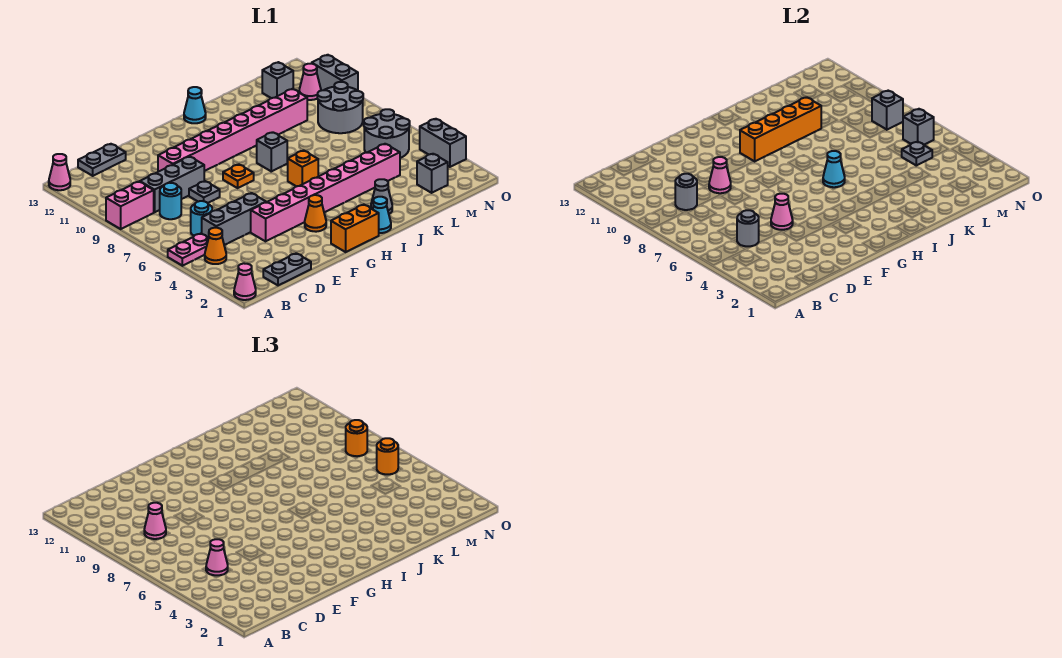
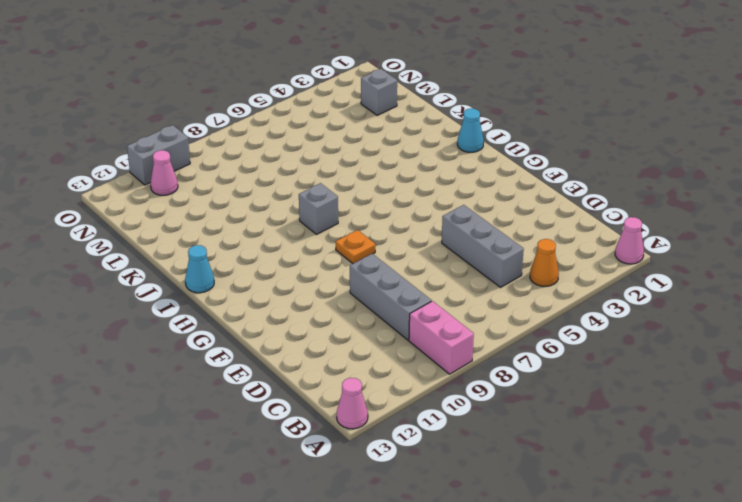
none -> pink plate A5:B5 level 1
none -> grey plate C1:D1 level 1
none -> cyan round brick C6 level 1
none -> cyan round brick C8 level 1

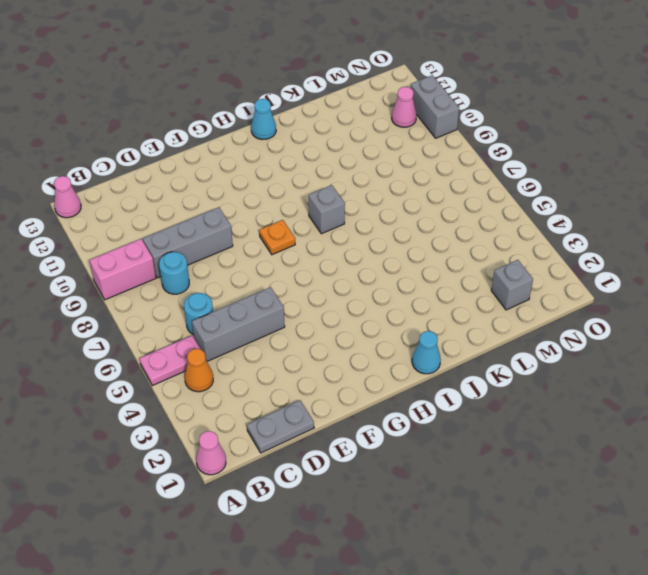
none -> grey plate C13:D13 level 1
none -> pink brick E4:L4 level 1
none -> grey plate E8 level 1
none -> pink brick E10:L10 level 1

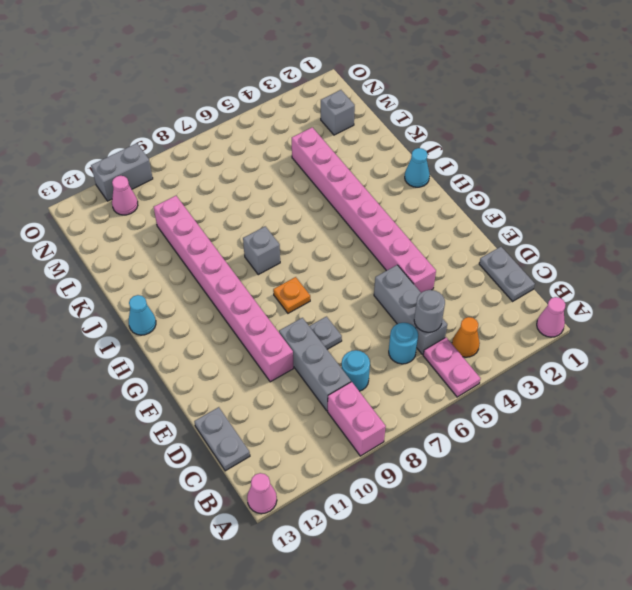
none -> orange brick G1:H1 level 1
none -> orange cone G3 level 1
none -> orange brick I6 level 1
none -> grey cone J2 level 1

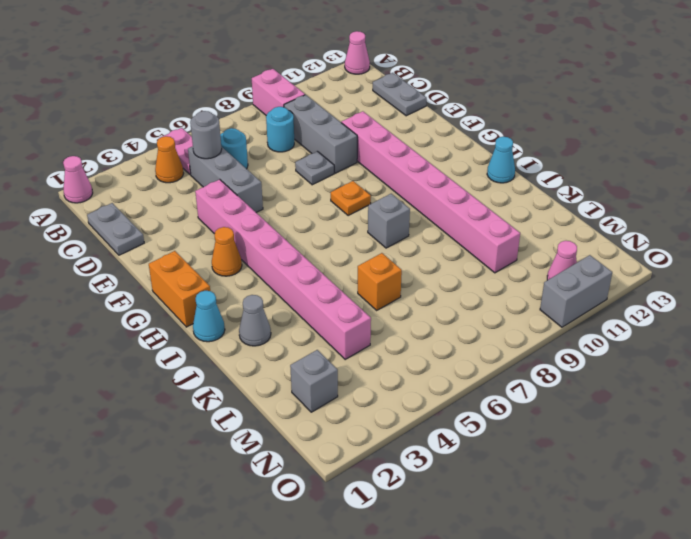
orange brick K6 level 1 -> orange brick I6 level 1
none -> grey round brick M5:N6 level 1
none -> grey round brick M8:N9 level 1
none -> grey brick M12 level 1
none -> grey brick O3:O4 level 1

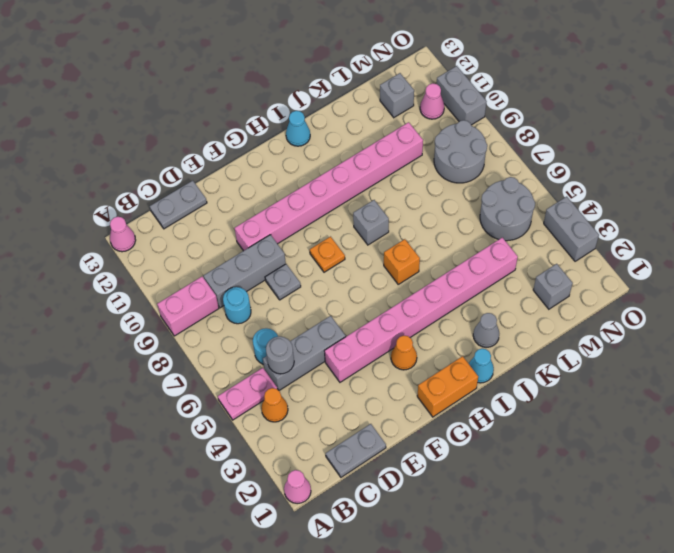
none -> grey round brick C9 level 2
none -> pink cone E5 level 2
none -> pink cone E9 level 2
none -> orange brick H10:K10 level 2

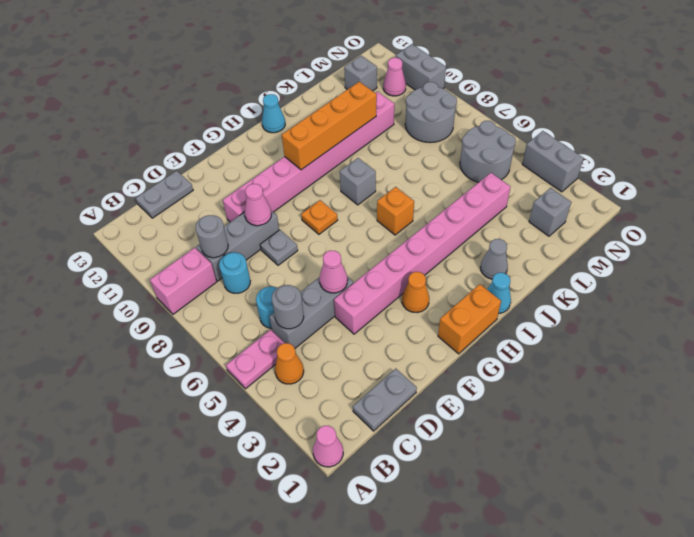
none -> pink cone A13 level 1
none -> cyan cone I6 level 2
none -> grey plate M5 level 2
none -> grey brick N6 level 2

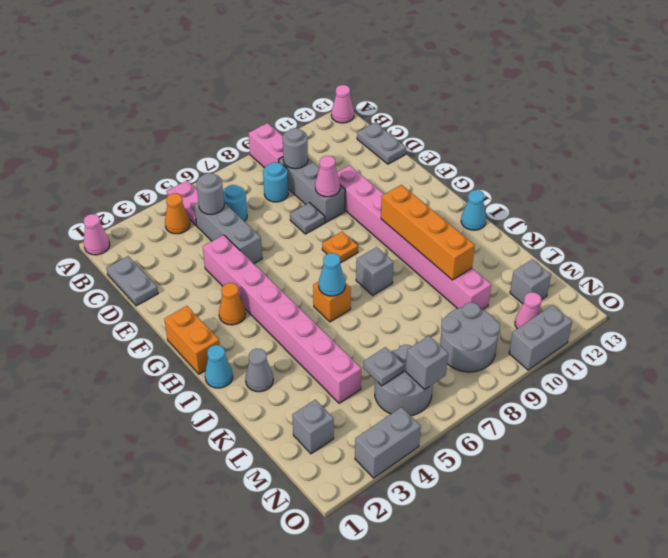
none -> pink cone E5 level 2
none -> grey brick N8 level 2
none -> pink cone C5 level 3
none -> pink cone C9 level 3

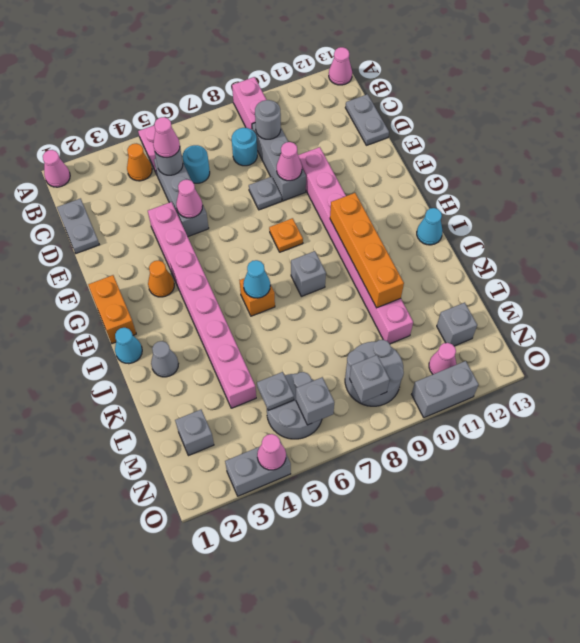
pink cone O4 level 2 -> pink cone C9 level 3
none -> orange round brick N6 level 3
none -> orange round brick N8 level 3

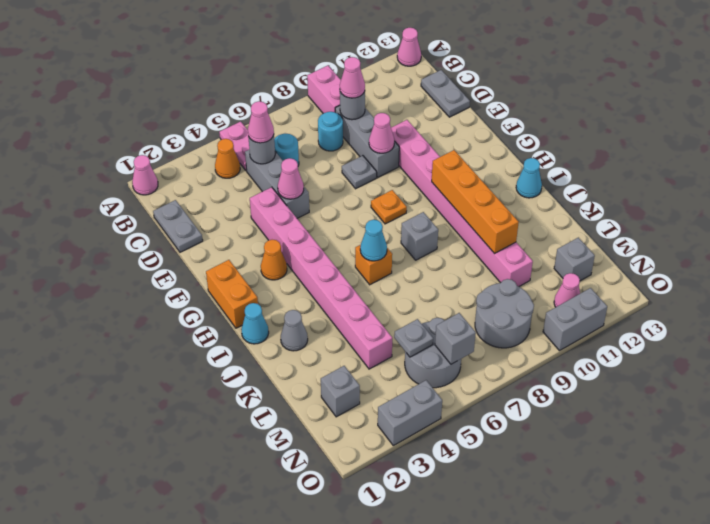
none -> grey brick N8 level 2
none -> orange round brick N6 level 3
none -> orange round brick N8 level 3

